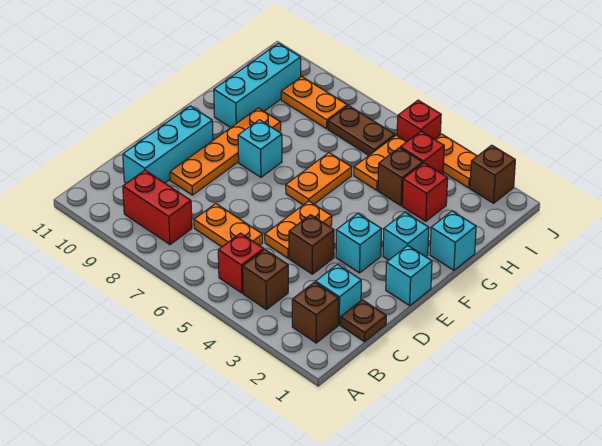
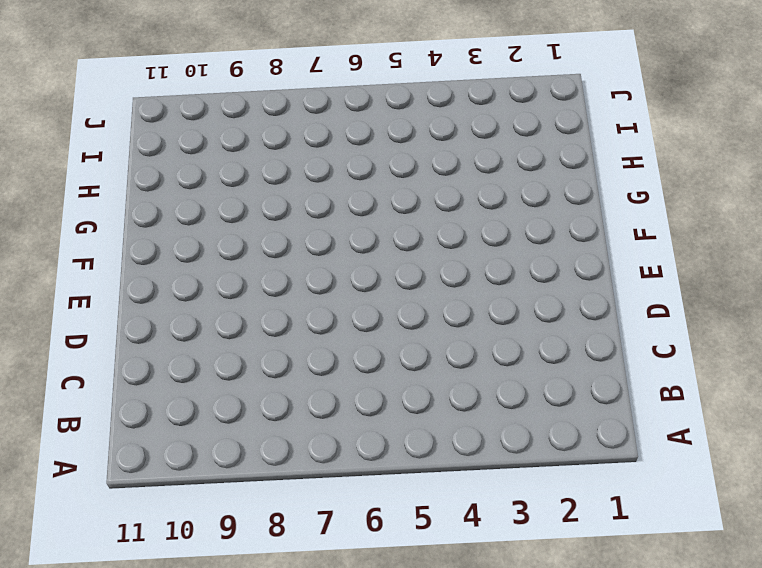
none -> brown brick B2 level 1
none -> brown brick B4 level 1
none -> red brick B5 level 1

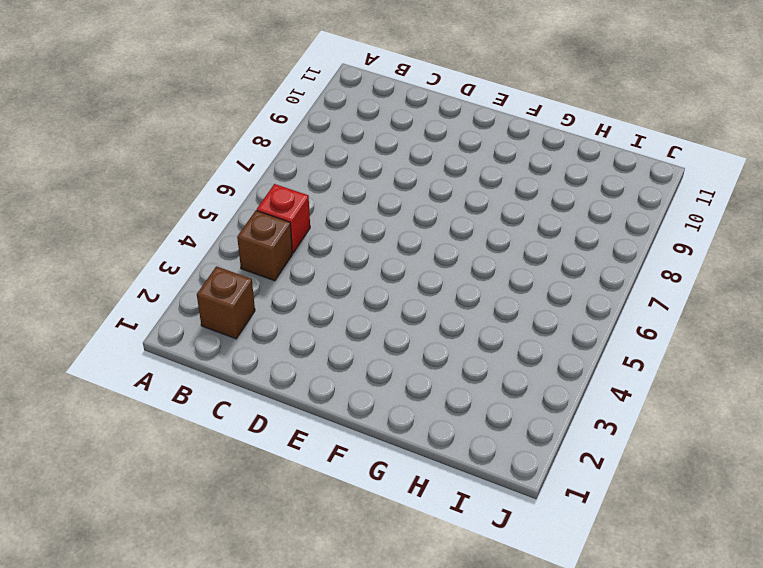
none -> red brick B8:B9 level 1
none -> brown plate C1 level 1
none -> cyan brick C2 level 1

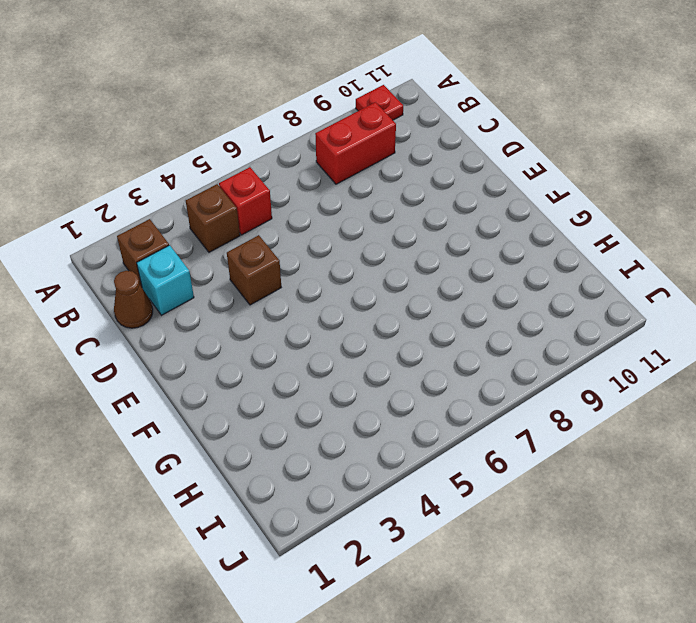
red plate A10 level 1 -> none
brown cone C1 level 1 -> brown plate C1 level 1
none -> orange plate C6:C7 level 1
none -> cyan brick C10:E10 level 1
none -> orange plate D5:E5 level 1

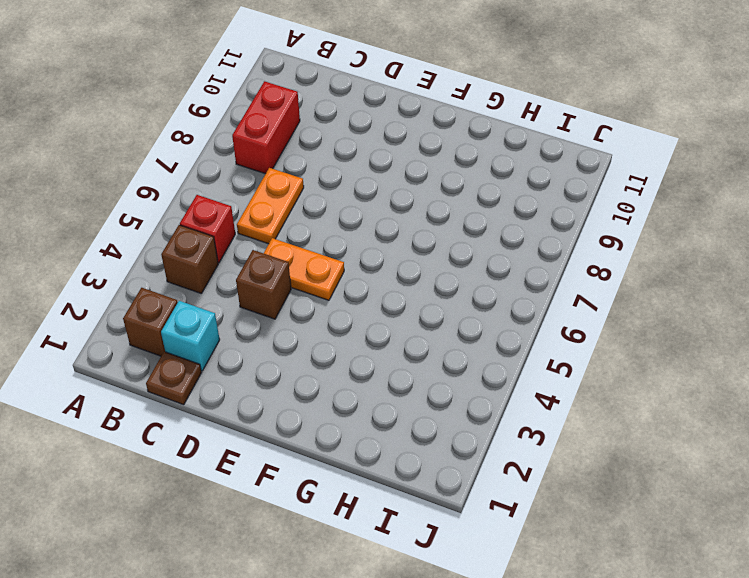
none -> cyan brick C10:E10 level 1
none -> orange plate D9:G9 level 1
none -> cyan brick E1 level 1

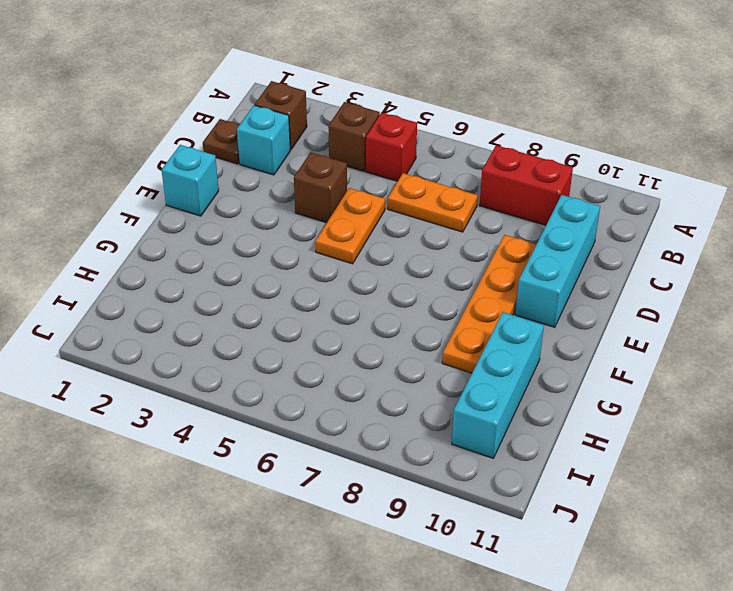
none -> cyan brick E3 level 1
none -> cyan brick F2 level 1
none -> orange plate F6:G6 level 1

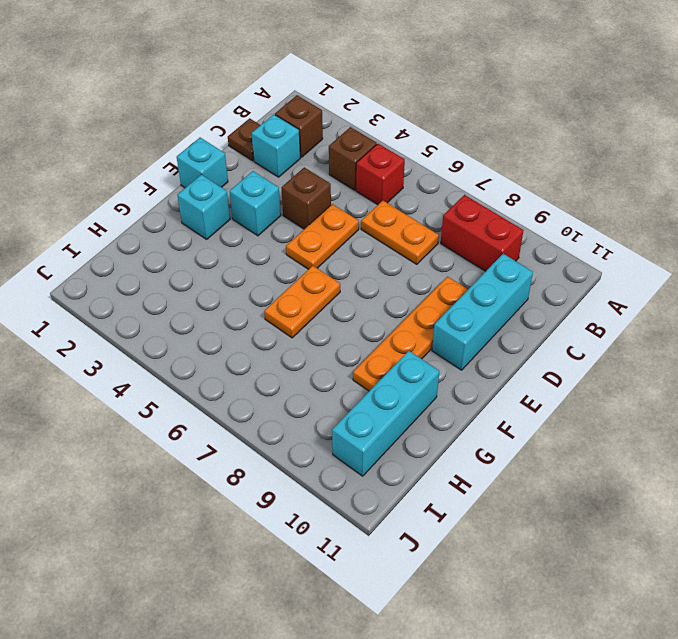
none -> cyan brick F8 level 1
none -> cyan brick G1 level 1
none -> red brick H3 level 1

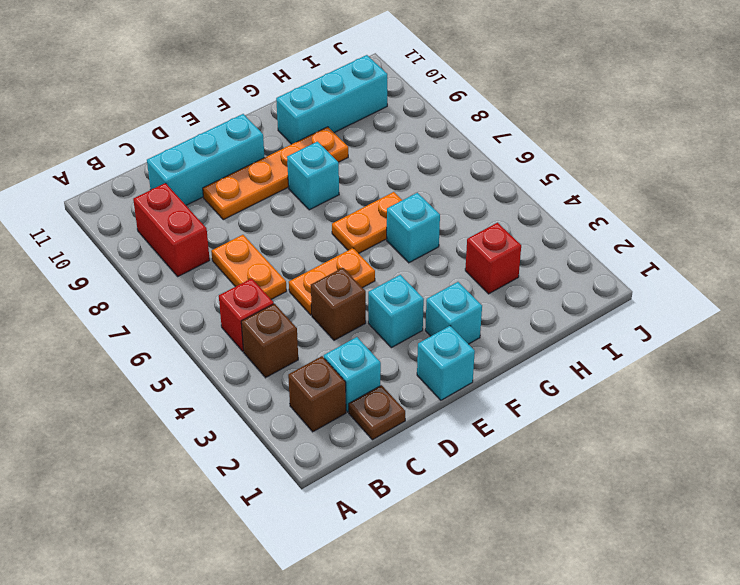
cyan brick G5 level 1 -> cyan brick G1 level 1
none -> brown brick H4 level 1
none -> orange plate H5:I5 level 1
none -> red brick I4 level 1

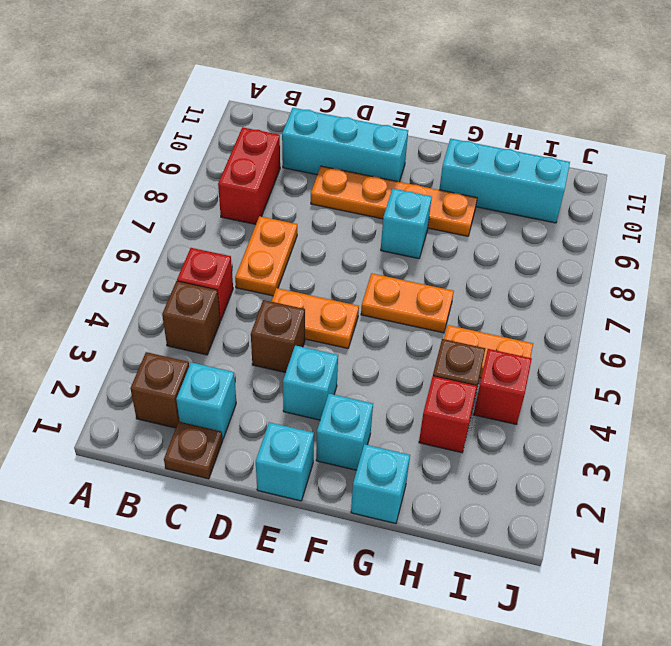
none -> brown plate I6:I7 level 1
none -> orange plate I8:I9 level 1
none -> brown brick J2 level 1

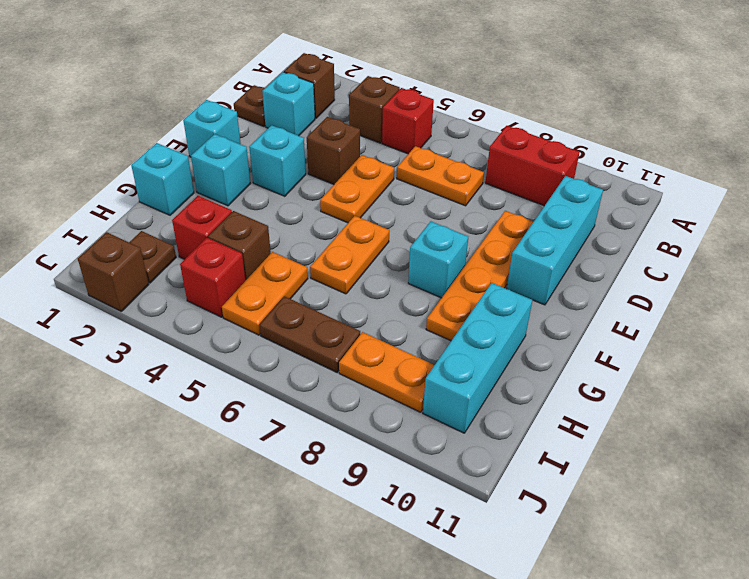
brown plate I2 level 1 -> none
none -> orange plate J3:J4 level 1
none -> red brick J5 level 1

